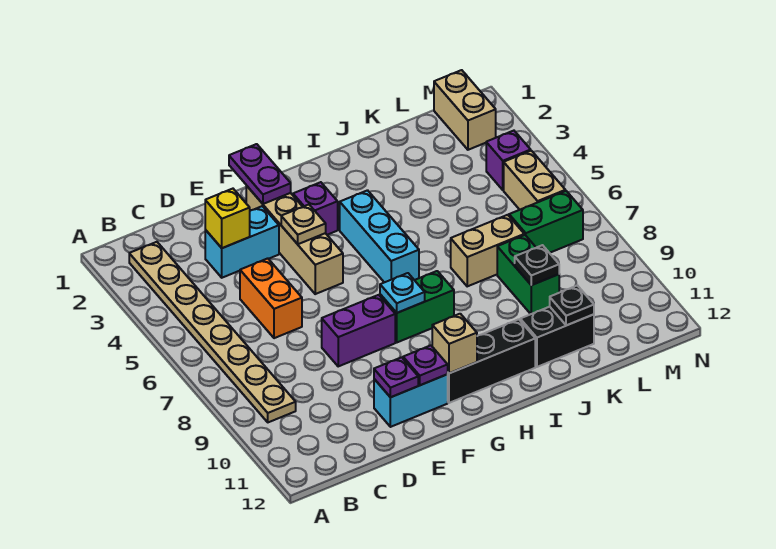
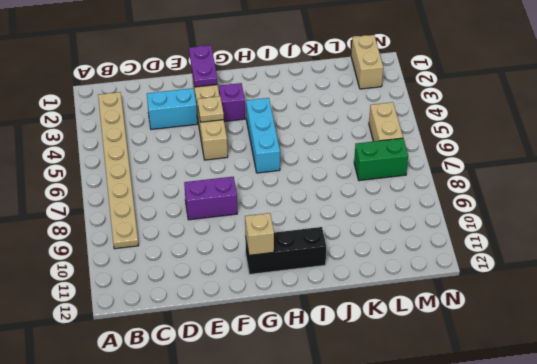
none -> orange brick D5:D6 level 1
none -> cyan brick E11:F11 level 1
none -> green brick G8:H8 level 1

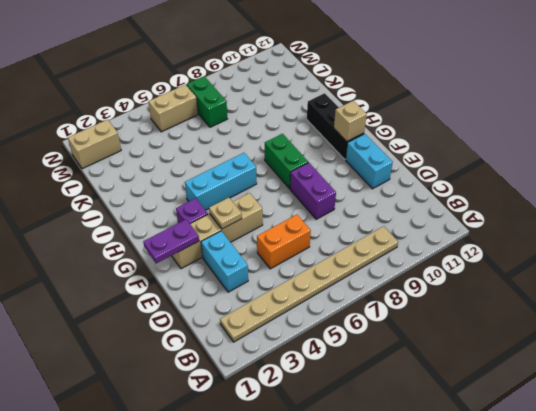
none -> tan brick J7:K7 level 1
none -> black brick J11:K11 level 1
none -> green brick K8:K9 level 1

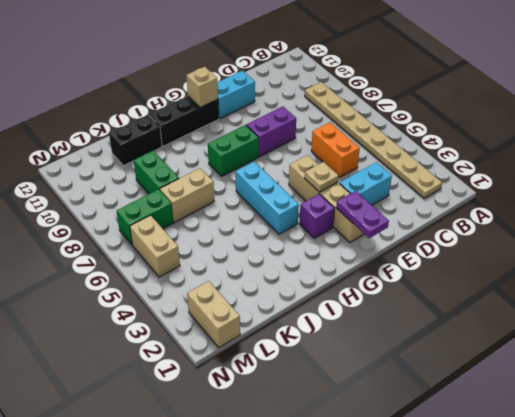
none -> purple brick M4 level 1
none -> yellow brick D3 level 2
none -> purple plate E11 level 2

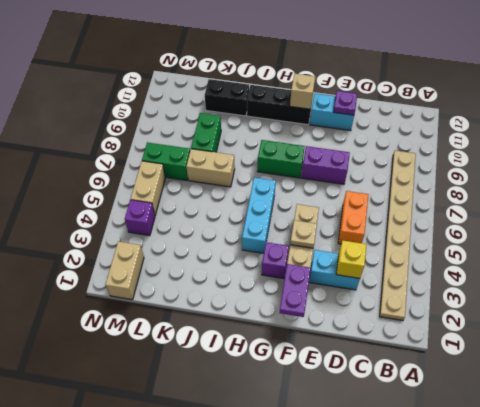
none -> purple plate F11 level 2
none -> cyan plate G8 level 2
none -> black plate K9 level 2

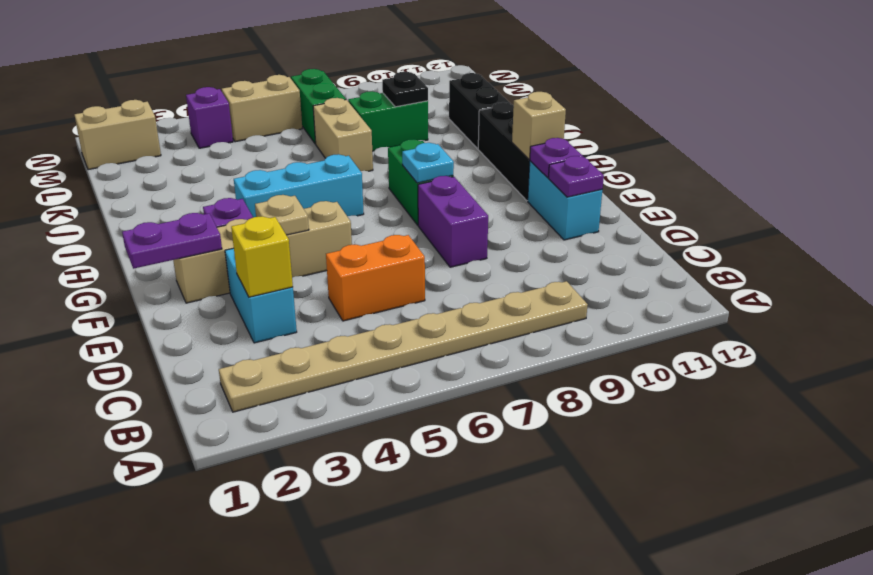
none -> black plate K11 level 2

